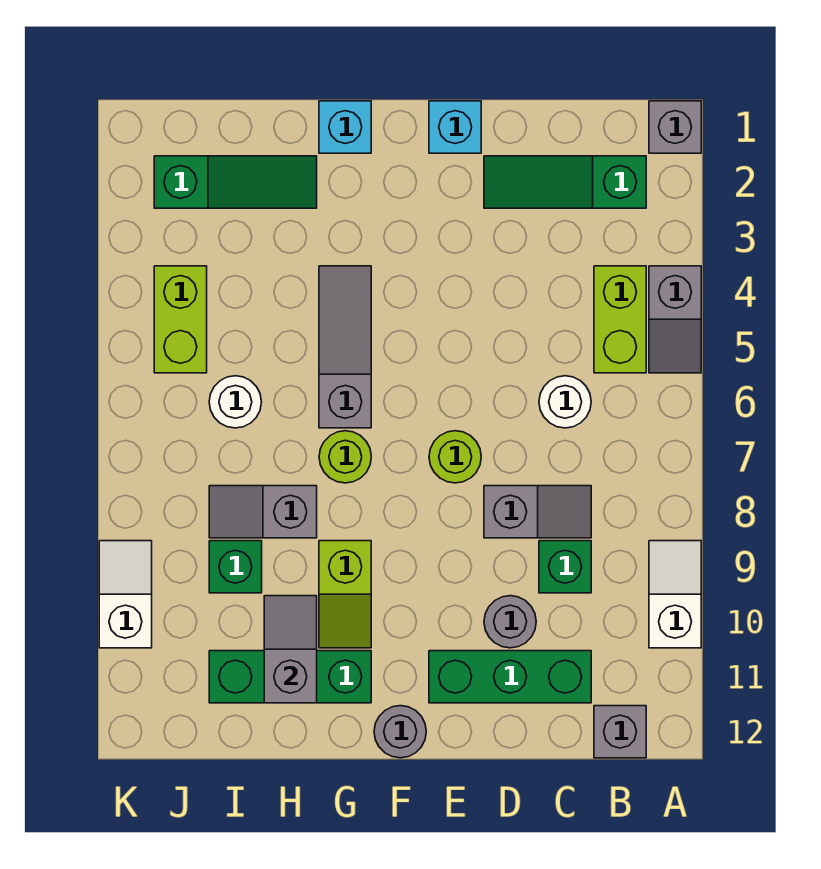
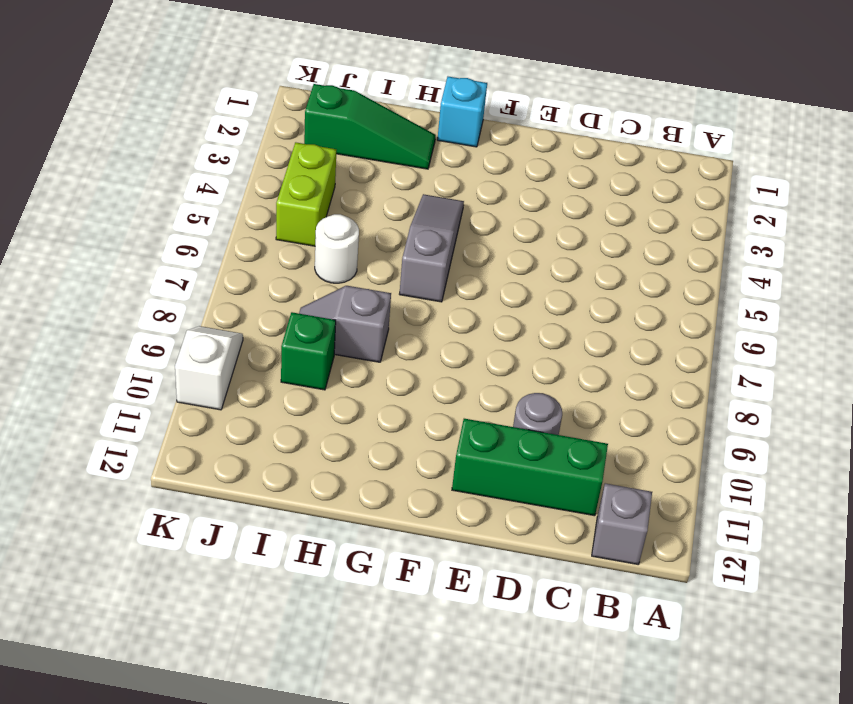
none -> grey brick A1 level 1
none -> grey slope A4:A5 level 1 top 4
none -> white slope A9:A10 level 1 top 10

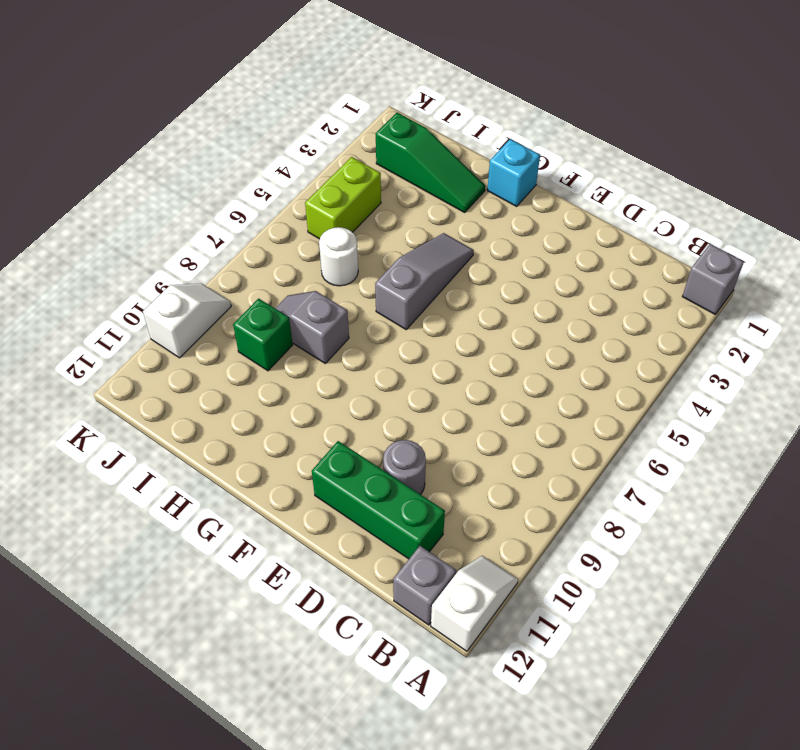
white slope A11:A12 level 1 top 12 -> white slope A9:A10 level 1 top 10
none -> grey slope A4:A5 level 1 top 4
none -> green slope B2:D2 level 1 top B
none -> lime brick B4:B5 level 1

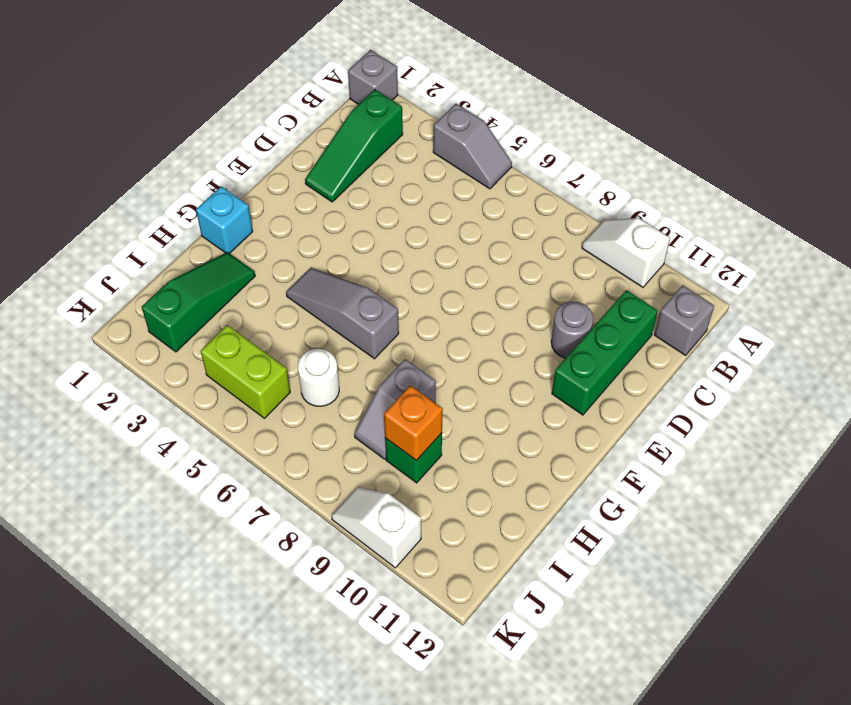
orange brick I9 level 2 -> none
none -> lime brick B4:B5 level 1
none -> white round brick C6 level 1
none -> grey slope C8:D8 level 1 top D

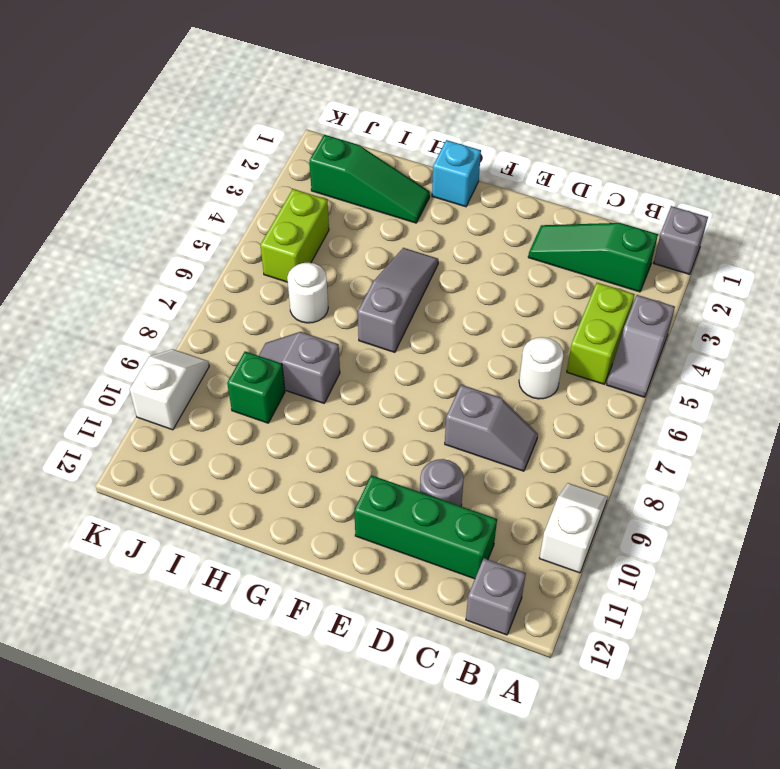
none -> green brick C9 level 1
none -> cyan brick E1 level 1
none -> lime round brick E7 level 1

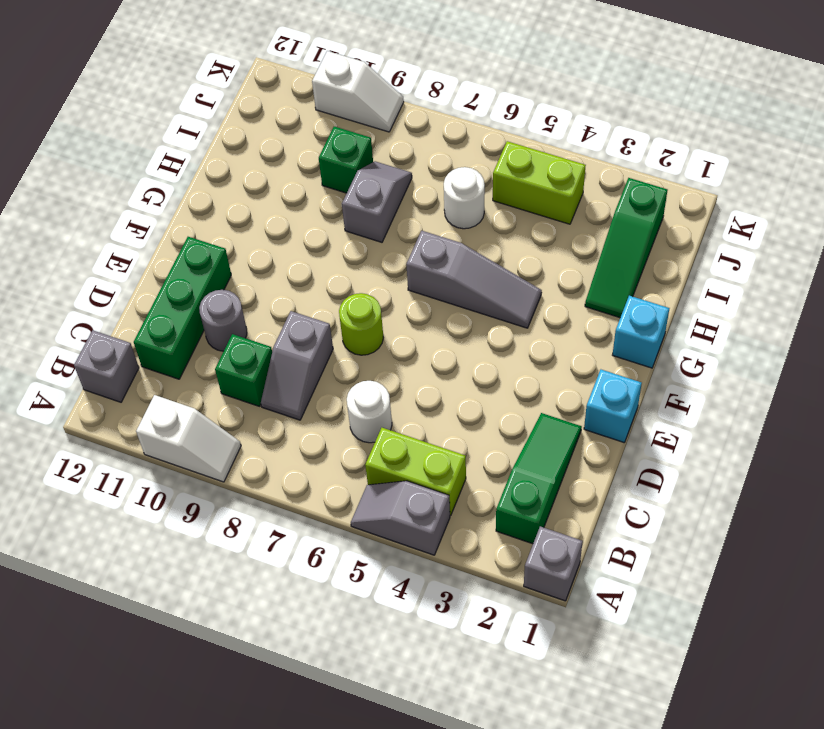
none -> grey round brick F12 level 1
none -> lime round brick G7 level 1
none -> lime slope G9:G10 level 1 top 9

